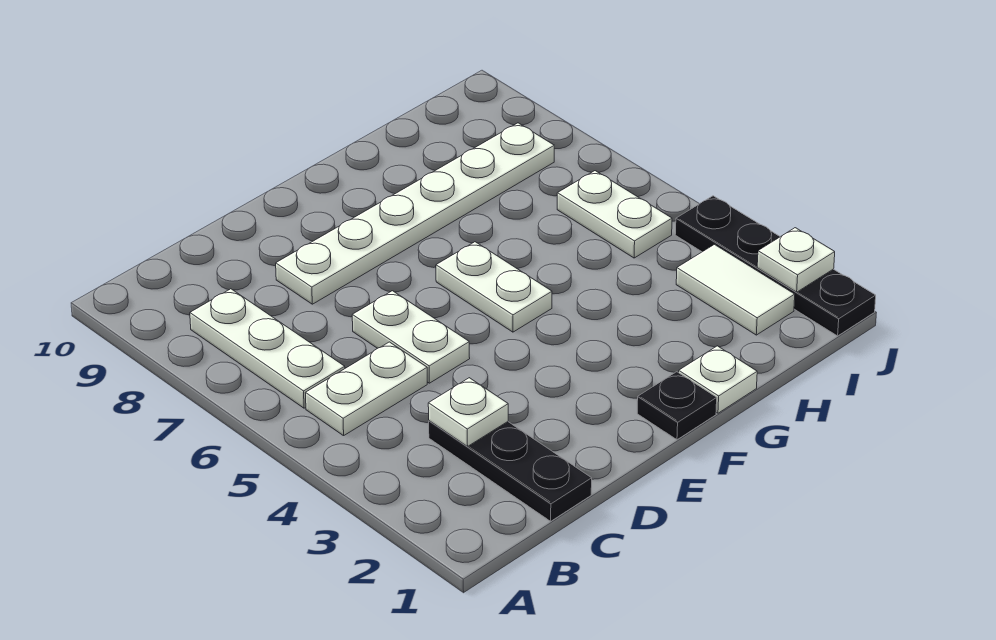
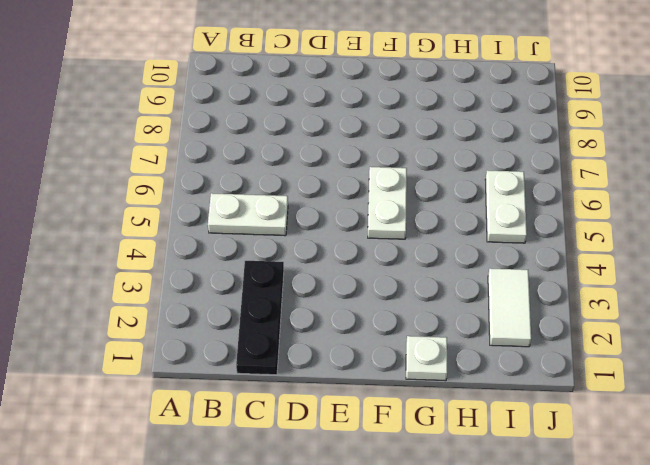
none -> white plate B6:B8 level 1
none -> white plate D5:D6 level 1
none -> white plate D8:I8 level 1

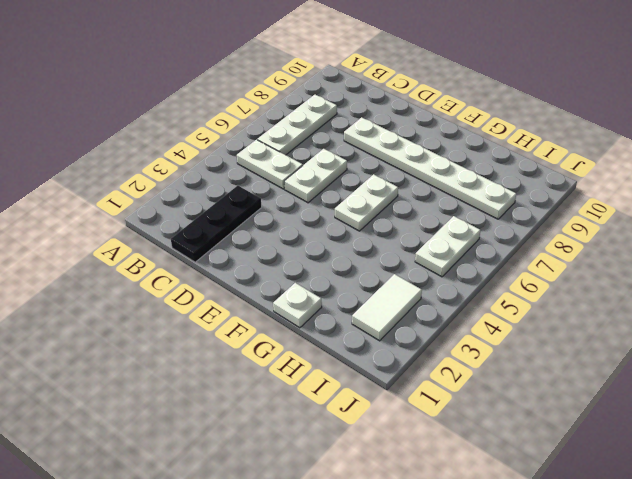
none -> black plate F1 level 1
none -> black plate J1:J4 level 1
none -> white plate C3 level 2

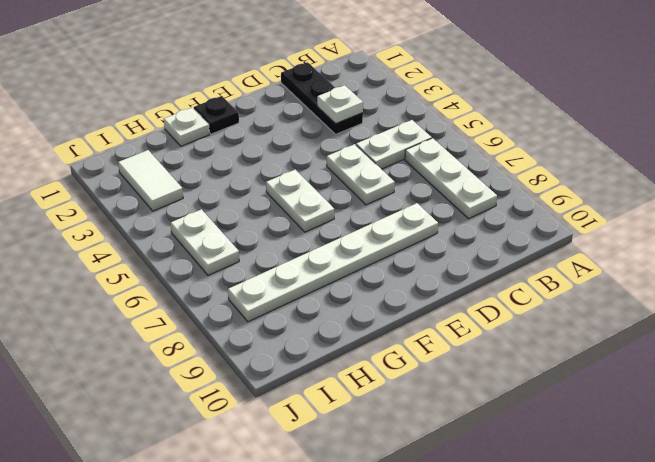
none -> black plate J1:J4 level 1
none -> white plate J2 level 2

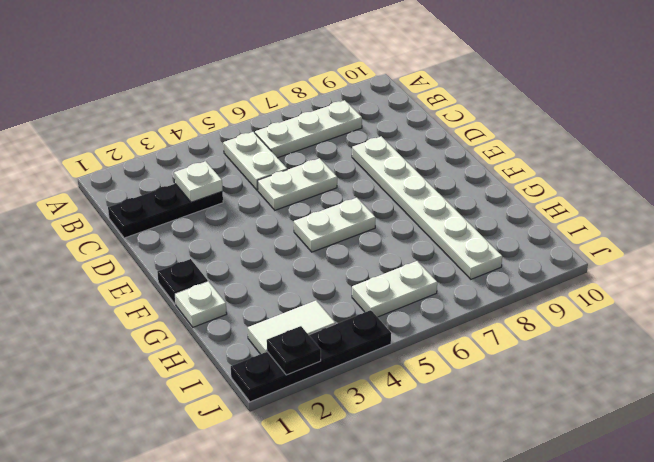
black plate J2 level 2 -> white plate J2 level 2

